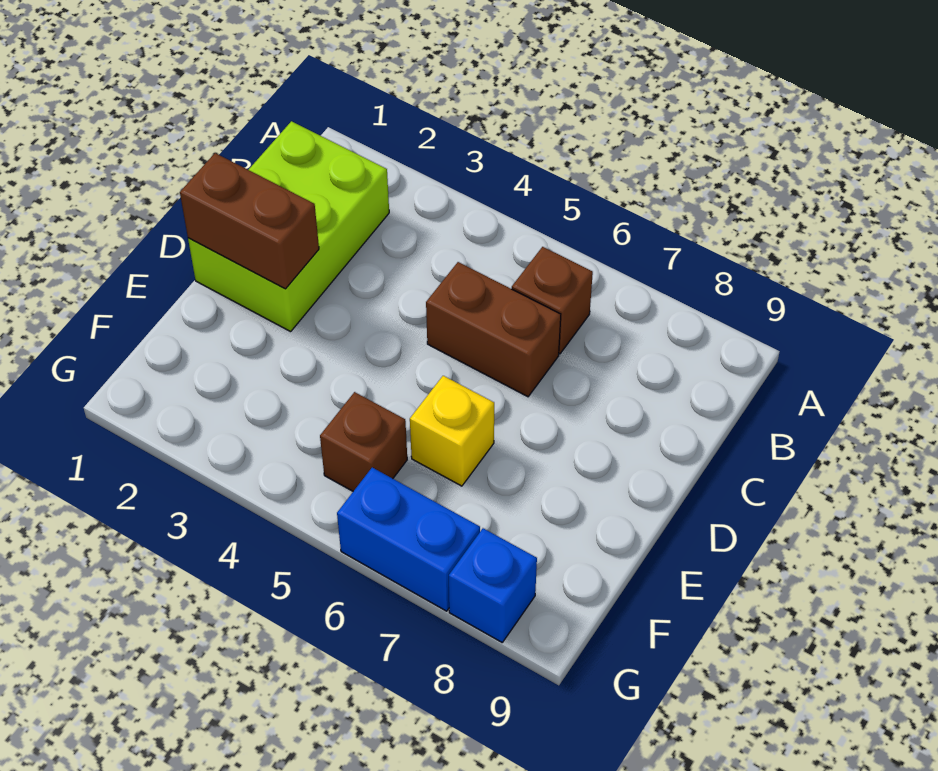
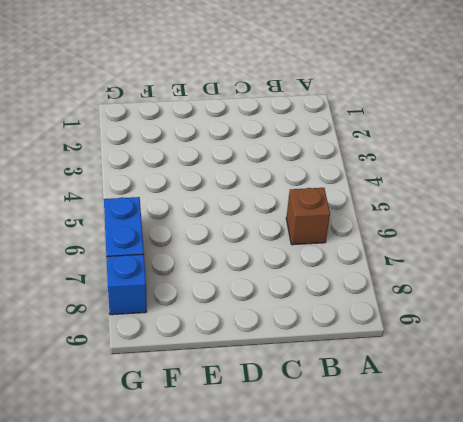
none -> lime brick B1:D2 level 1
none -> brown brick C5:C6 level 1

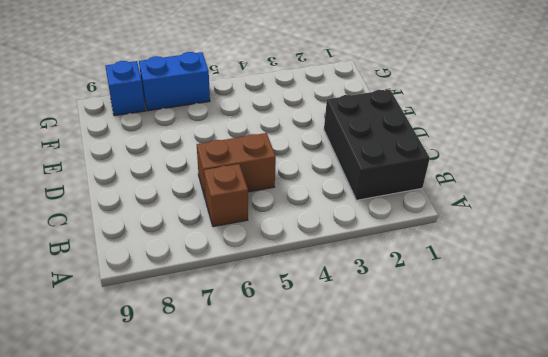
black brick B1:D2 level 1 -> lime brick B1:D2 level 1
none -> yellow brick E6 level 1
none -> brown brick F5 level 1

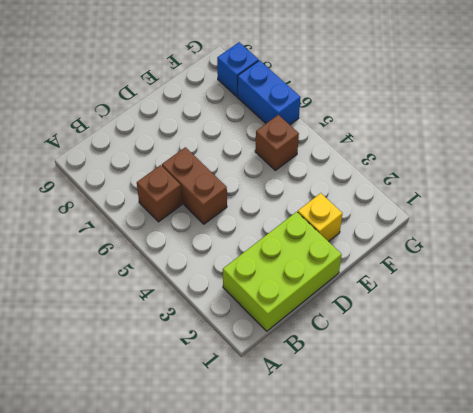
yellow brick E2 level 1 -> yellow brick E6 level 1
none -> brown brick D1:D2 level 2

